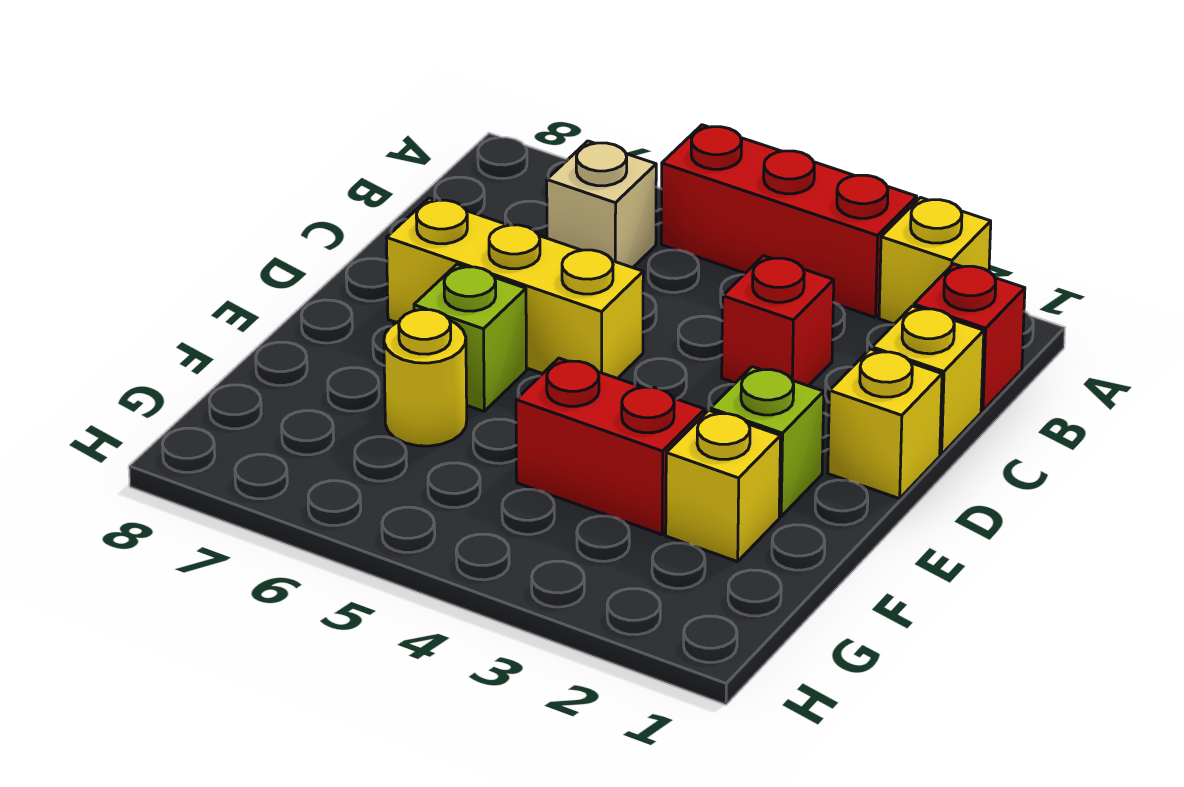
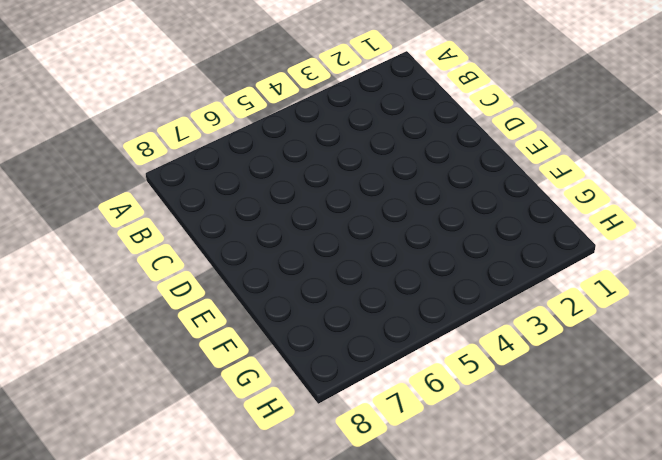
none -> yellow brick A2 level 1
none -> red brick A3:A5 level 1
none -> red brick B1 level 1

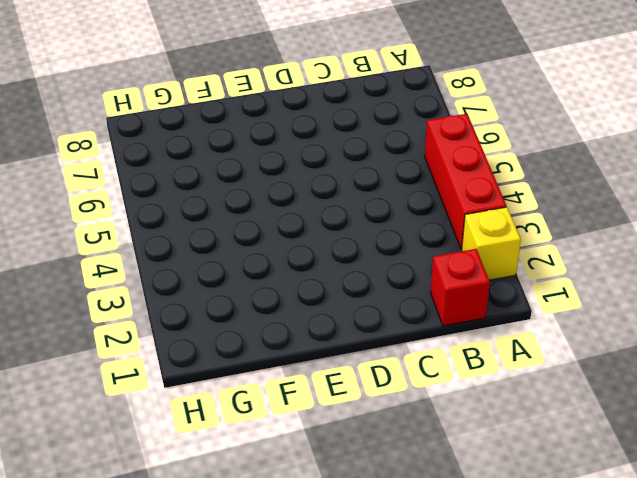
none -> tan brick B6 level 1
none -> yellow brick C1 level 1
none -> red brick C3 level 1

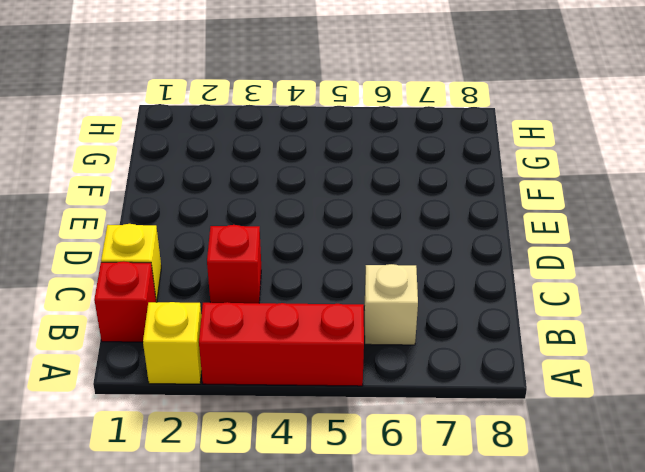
none -> yellow brick D1 level 1
none -> yellow brick D5:D7 level 1
none -> lime brick E2 level 1

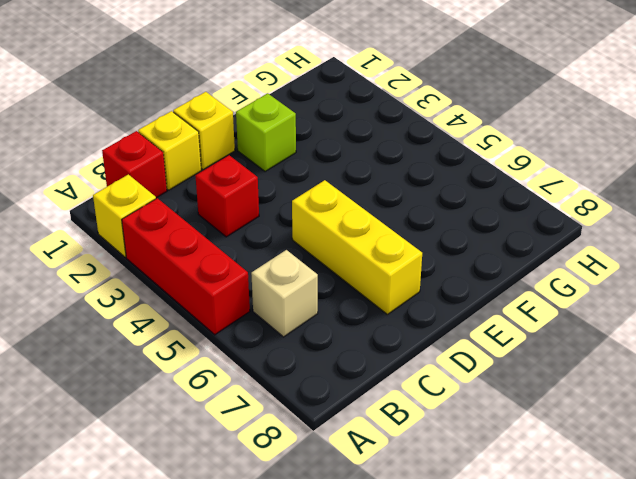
none -> lime brick E6 level 1
none -> yellow brick F2 level 1
none -> red brick F3:F4 level 1

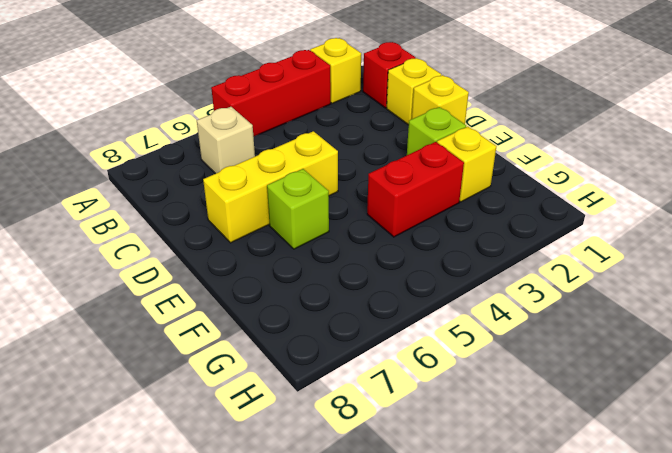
none -> red brick C3 level 1
none -> yellow round brick F6 level 1

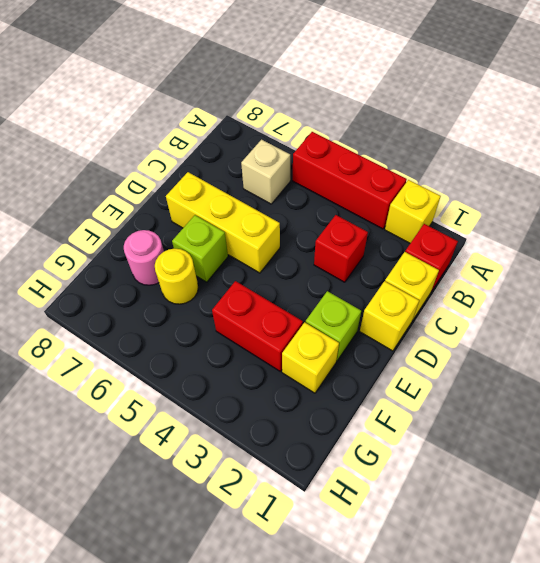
pink round brick F7 level 1 -> none

